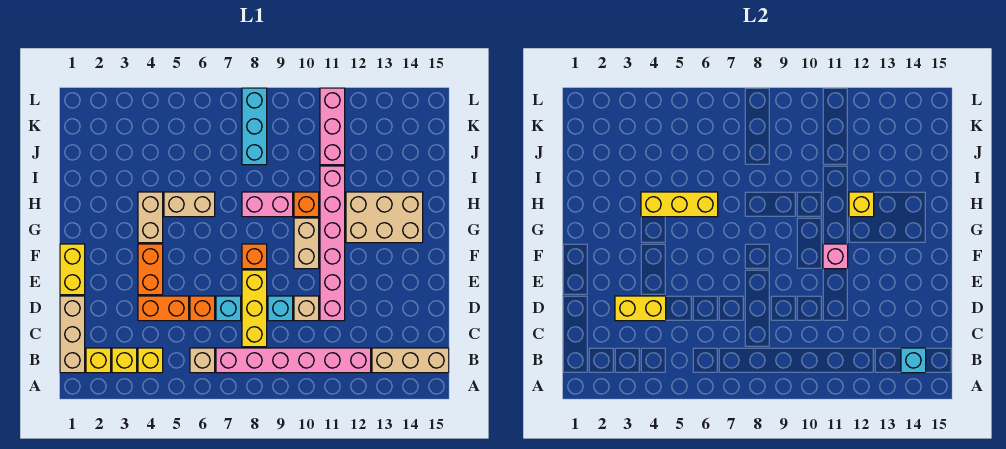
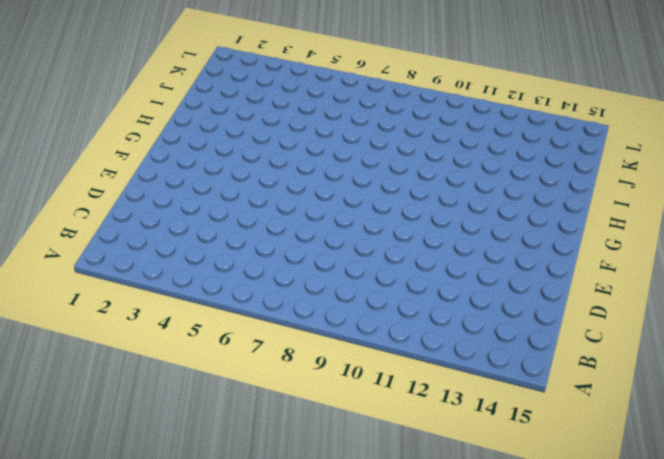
none -> tan brick B1:D1 level 1
none -> yellow brick B2 level 1
none -> yellow brick B3 level 1
none -> yellow brick B4 level 1

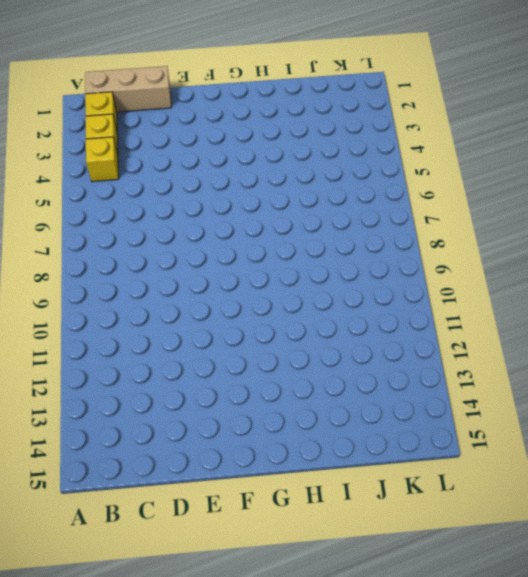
none -> tan brick B6 level 1
none -> pink brick B7:B12 level 1
none -> tan brick B13:B15 level 1
none -> yellow brick C8:E8 level 1

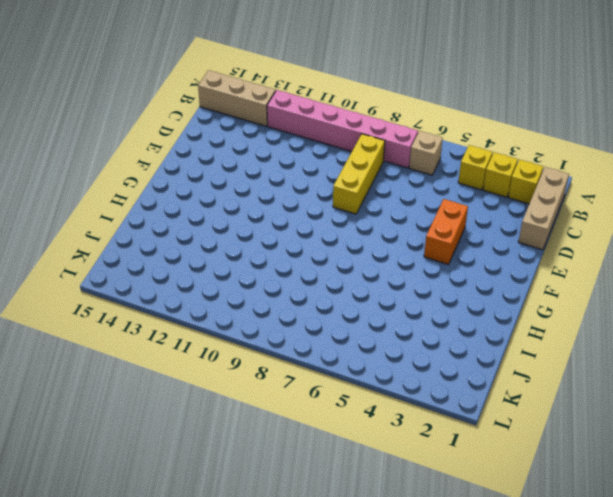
none -> orange brick D4:D5 level 1
none -> orange brick D6 level 1
none -> cyan brick D7 level 1
none -> cyan brick D9 level 1

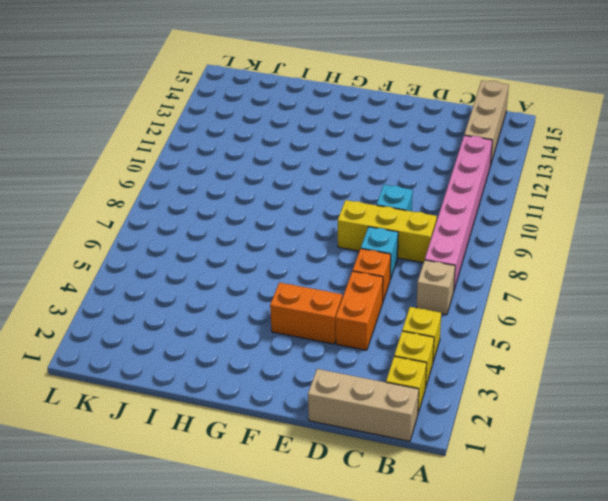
none -> tan brick D10 level 1
none -> pink brick D11:I11 level 1
none -> yellow brick E1:F1 level 1
none -> orange brick F8 level 1

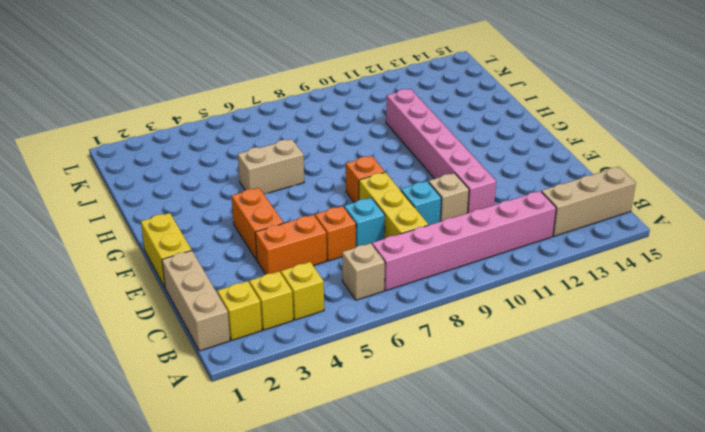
none -> tan brick F10:G10 level 1
none -> tan brick G4:H4 level 1
none -> tan brick G12:H14 level 1
none -> pink brick H8:H9 level 1

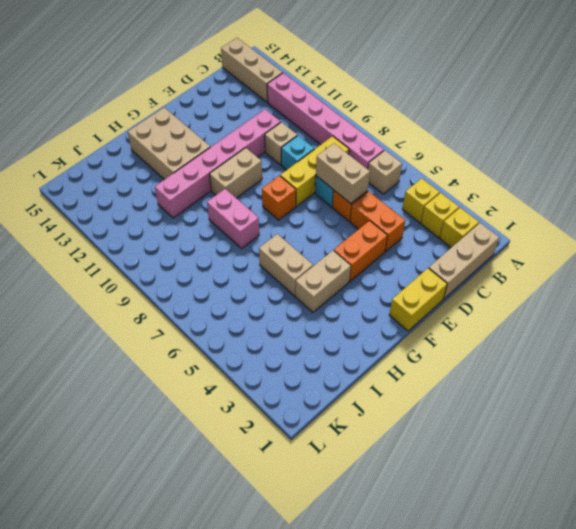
tan brick D6:D7 level 2 -> none
none -> orange brick H10 level 1
none -> cyan brick J8:L8 level 1
none -> pink brick J11:L11 level 1
none -> cyan brick B14 level 2

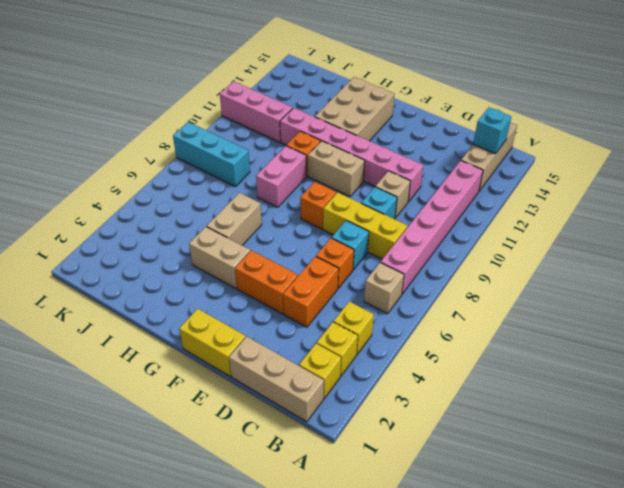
none -> yellow brick D3:D4 level 2
none -> pink brick F11 level 2
none -> yellow brick H4:H6 level 2
none -> yellow brick H12 level 2

